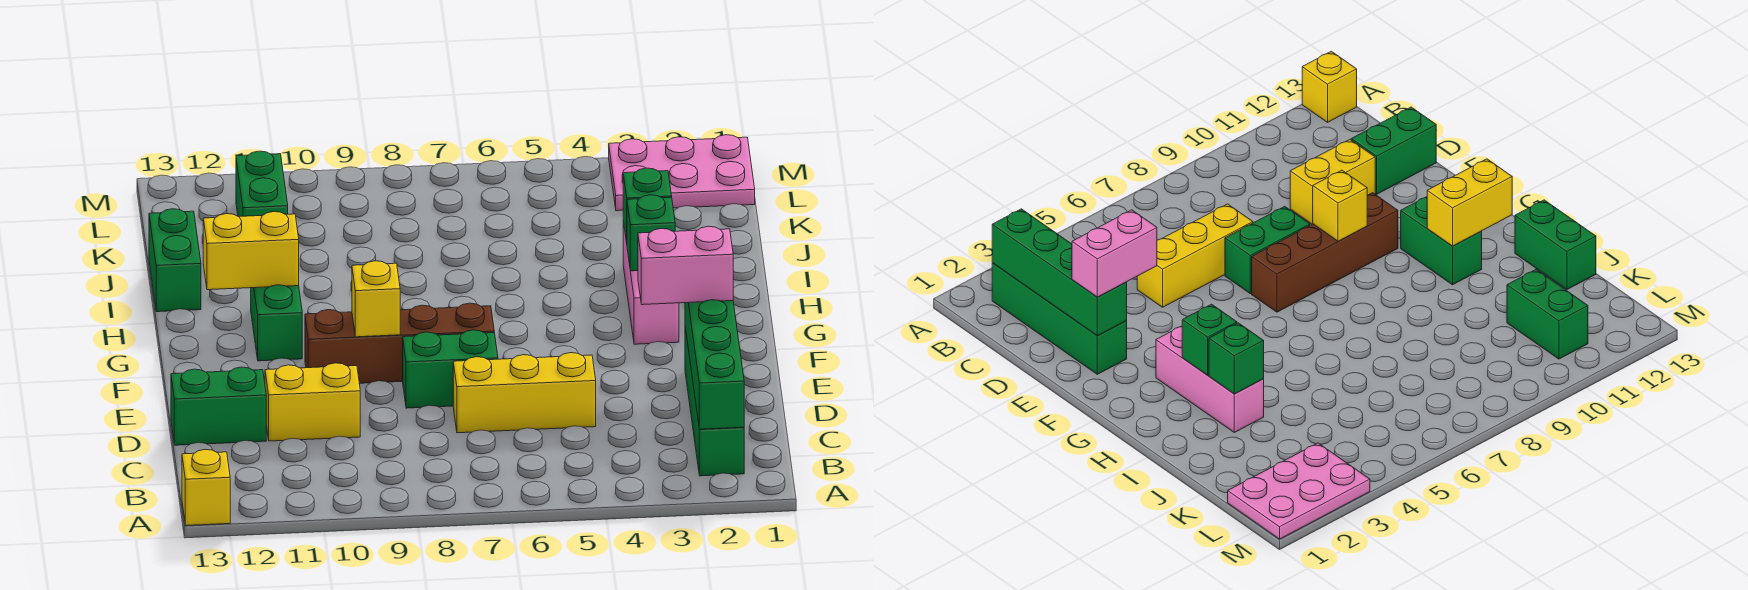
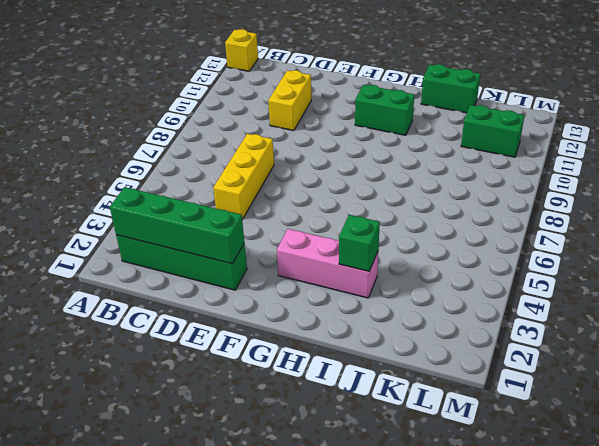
none -> green brick D12:D13 level 1
none -> green brick E7:E8 level 1
none -> brown brick F7:F10 level 1

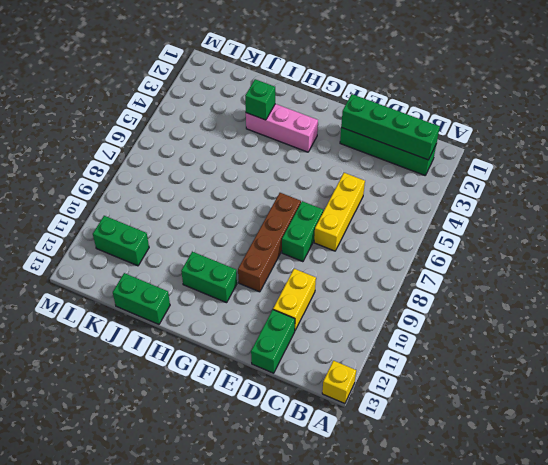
none -> pink plate L1:M3 level 1
none -> yellow brick F9 level 2
none -> green brick H3 level 2

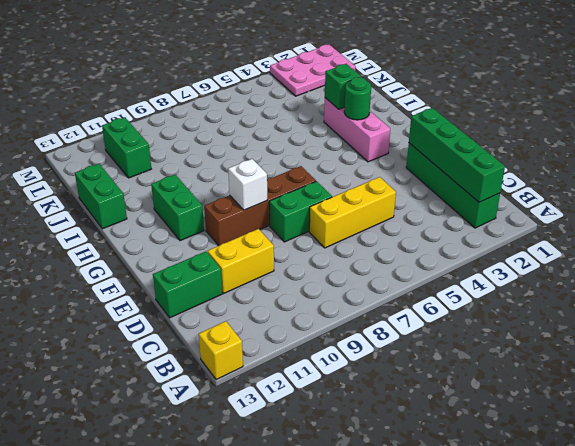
white brick F9 level 2 -> yellow brick F9 level 2
green round brick H3 level 2 -> green brick H3 level 2
none -> yellow brick H11:H12 level 2
none -> pink brick E2:E3 level 3

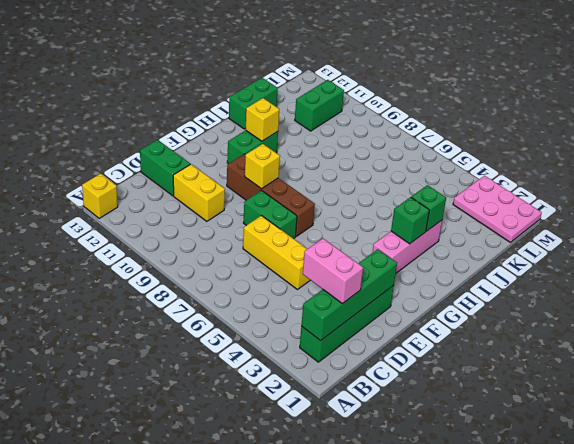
pink brick C2:C3 level 3 -> pink brick E2:E3 level 3
yellow brick H11 level 2 -> yellow brick H11:H12 level 2

